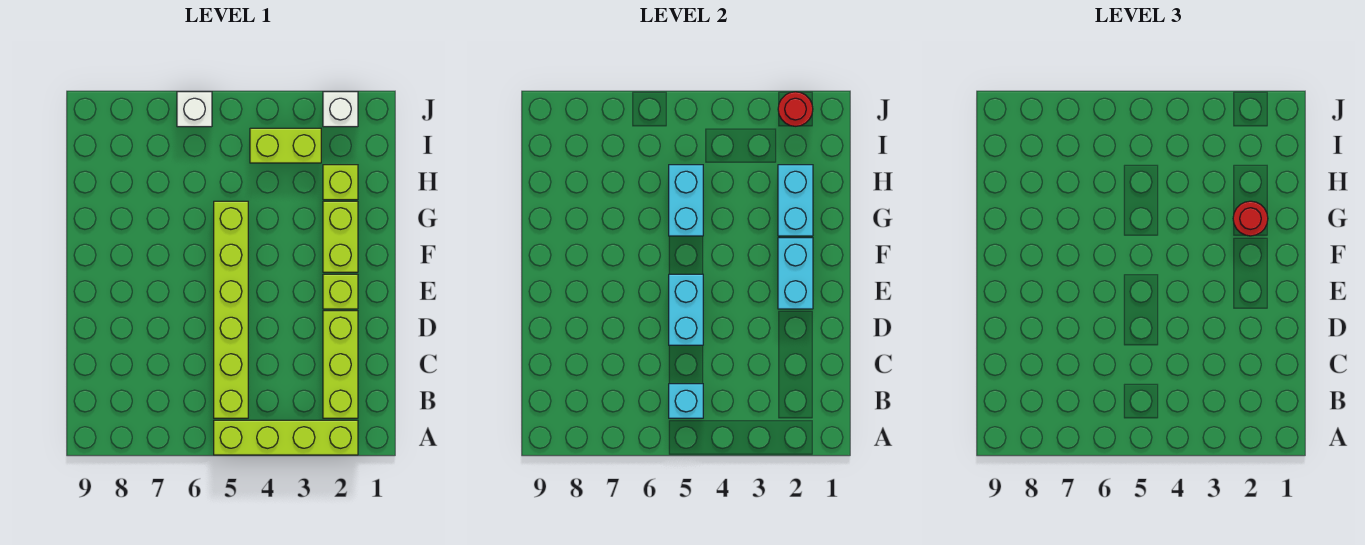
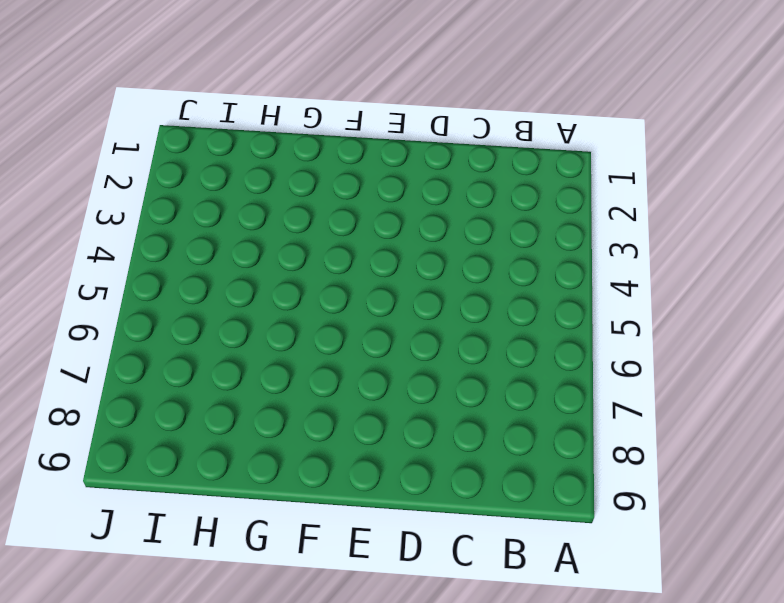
none -> lime brick A2:A5 level 1
none -> lime brick B2:D2 level 1
none -> lime brick B5:G5 level 1

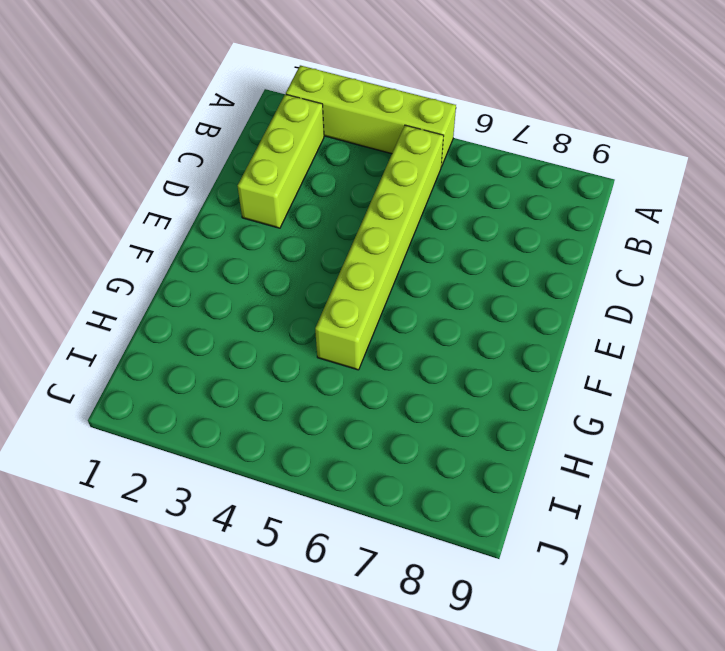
none -> lime brick E2 level 1
none -> lime brick F2:G2 level 1
none -> lime brick H2 level 1

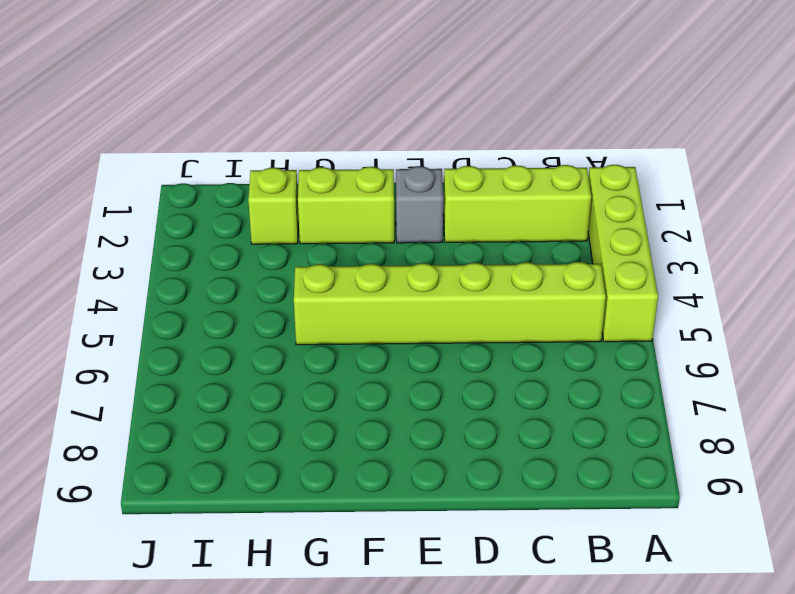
grey brick E2 level 1 -> lime brick E2 level 1
none -> lime brick I3:I4 level 1
none -> white brick J2 level 1
none -> white brick J6 level 1

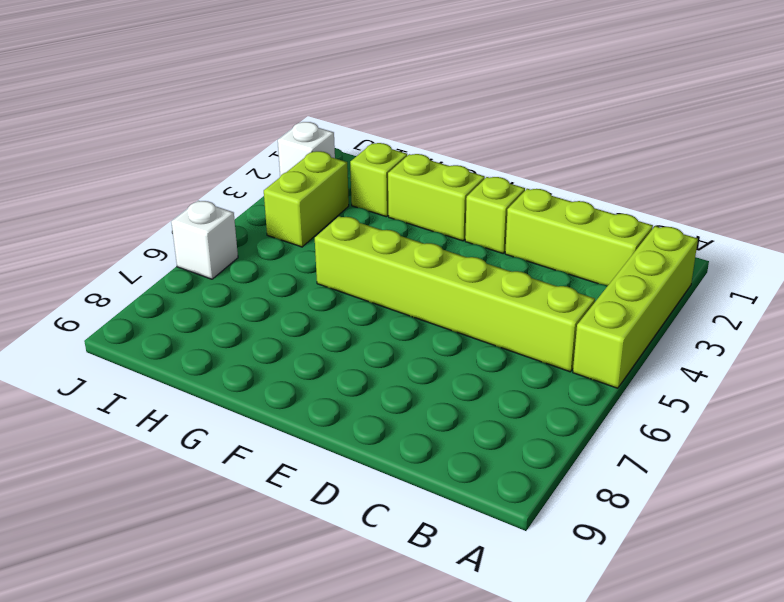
none -> cyan brick B5 level 2
none -> cyan brick D5:E5 level 2
none -> cyan brick E2:F2 level 2

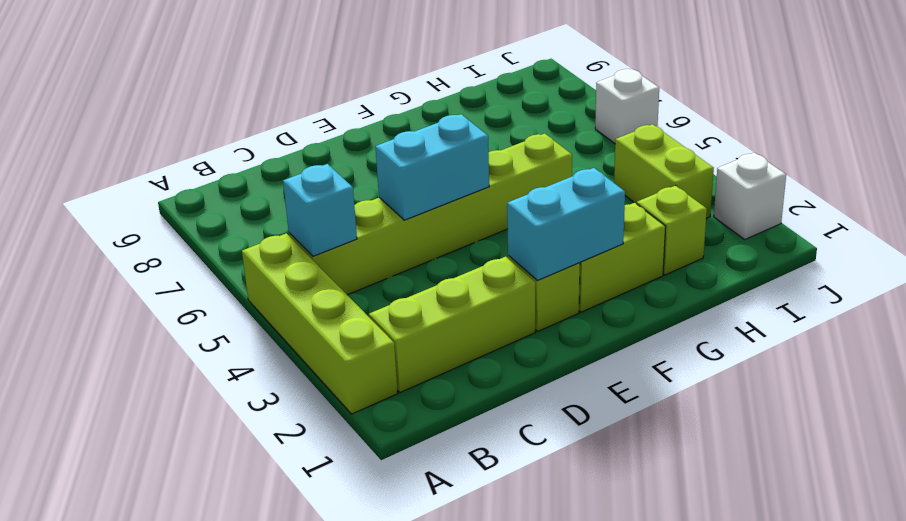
none -> cyan brick G2:H2 level 2
none -> cyan brick G5:H5 level 2
none -> red round brick J2 level 2

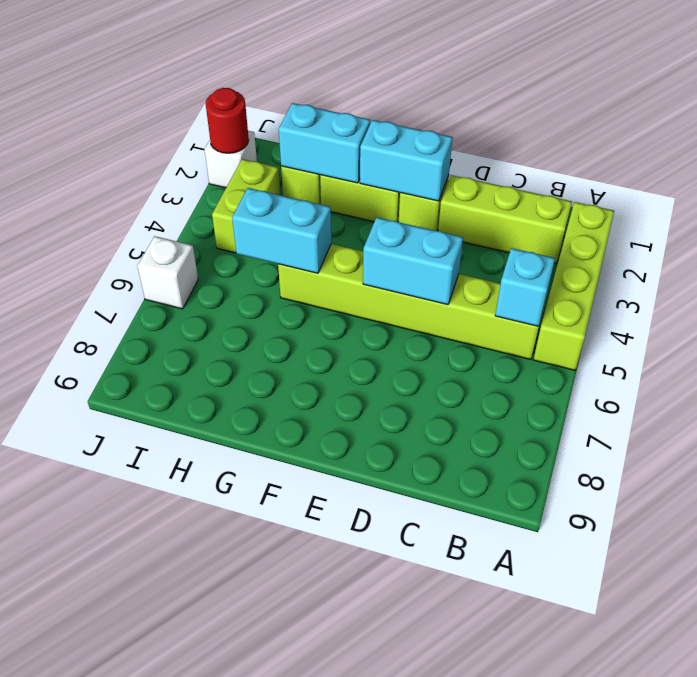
none -> red round brick G2 level 3

